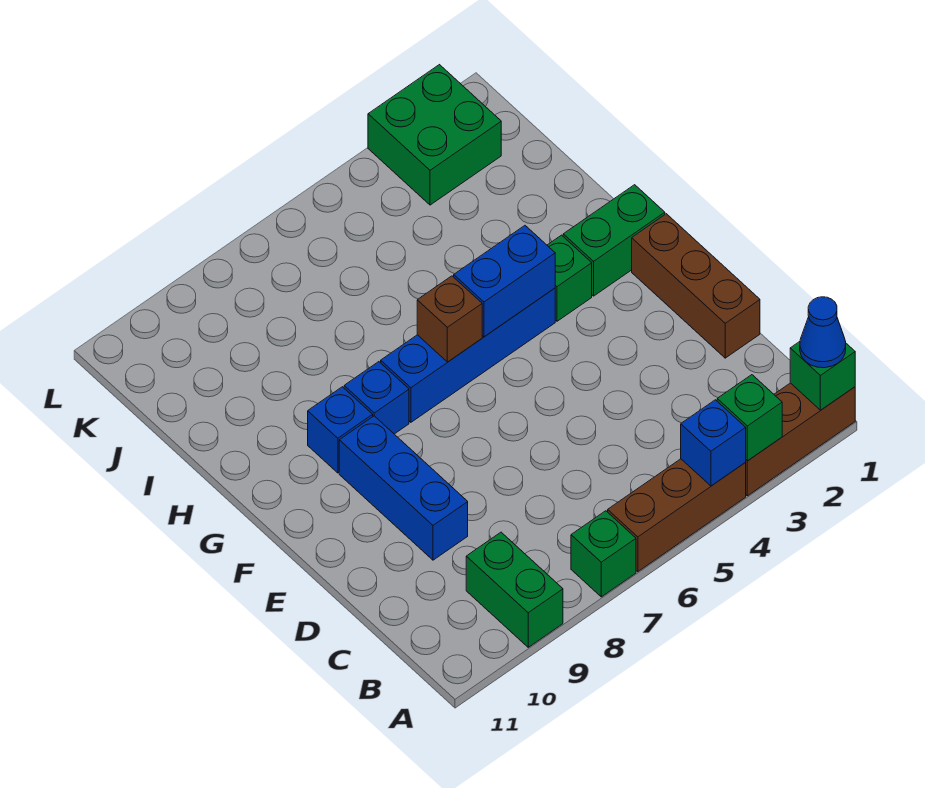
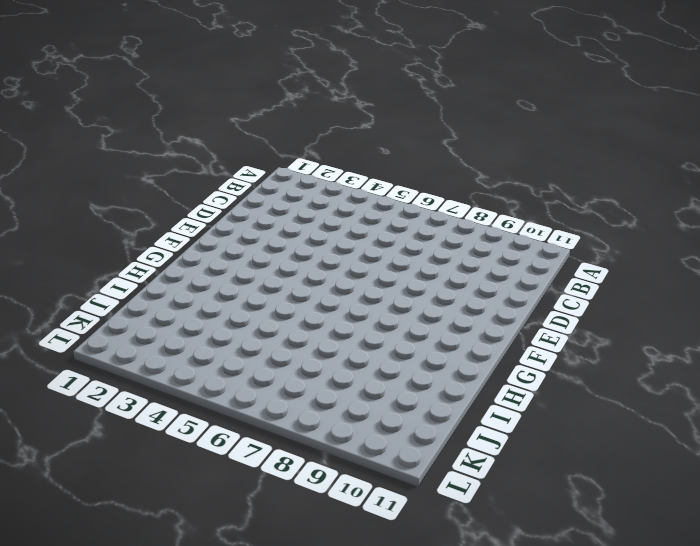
none -> brown brick A1:A3 level 1
none -> brown brick A4:A6 level 1
none -> green brick A7 level 1

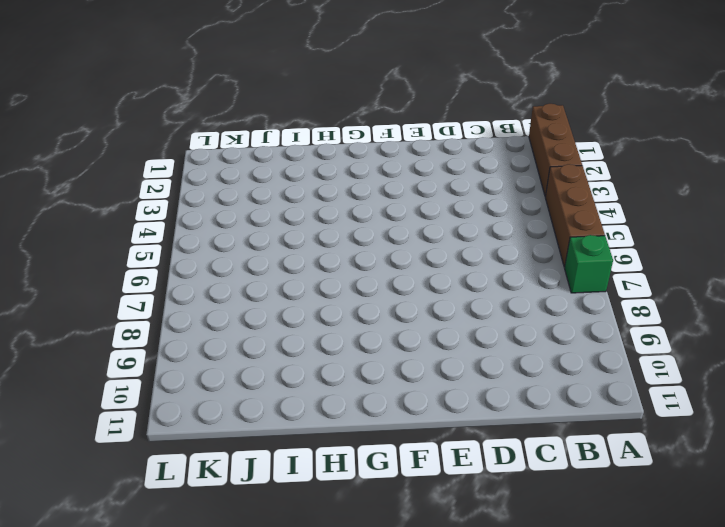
none -> green brick A9:B9 level 1
none -> brown brick D1:F1 level 1
none -> blue brick D9:F9 level 1

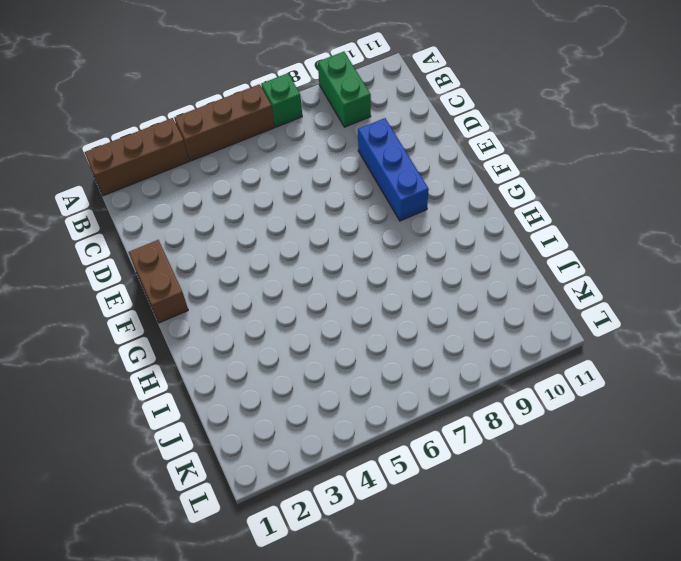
brown brick E1:F1 level 1 -> brown brick D1:F1 level 1
none -> green brick G1:G2 level 1
none -> green brick G3 level 1
none -> blue brick G4:G7 level 1

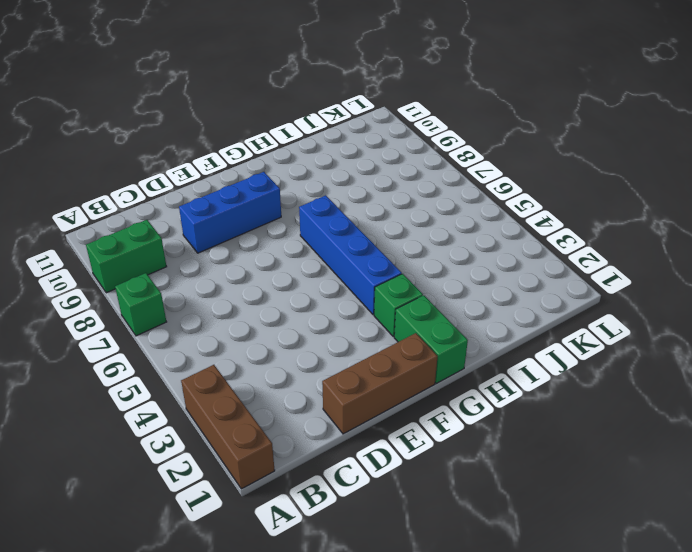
none -> brown brick A4:A6 level 1
none -> blue brick G8 level 1
none -> blue brick G9 level 1

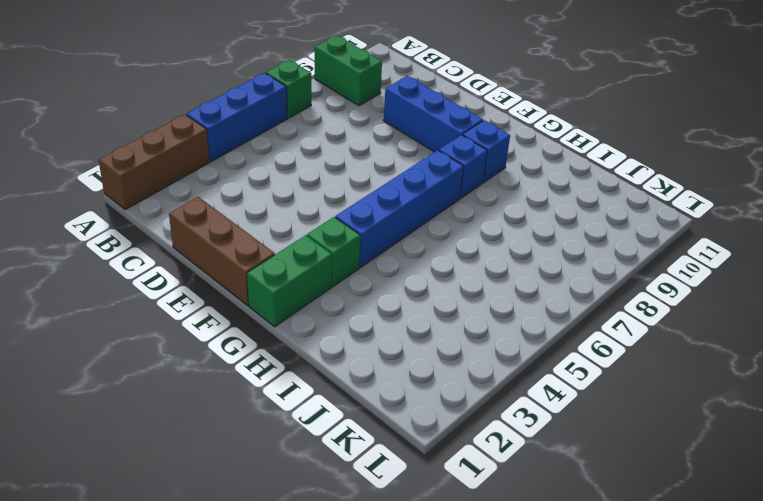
blue brick A4:A6 level 1 -> brown brick A4:A6 level 1
none -> green brick K2:L3 level 1
none -> green brick A1 level 2
none -> green brick A3 level 2

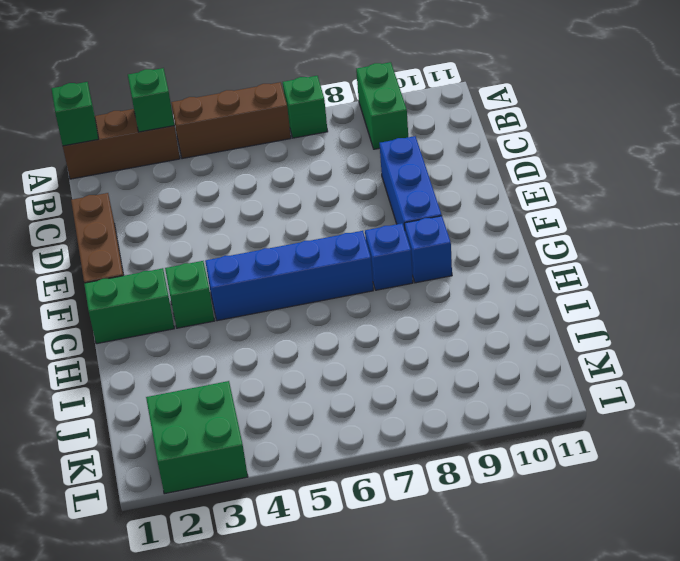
none -> blue brick A4 level 2
none -> blue brick G4:G5 level 2
none -> brown brick G6 level 2

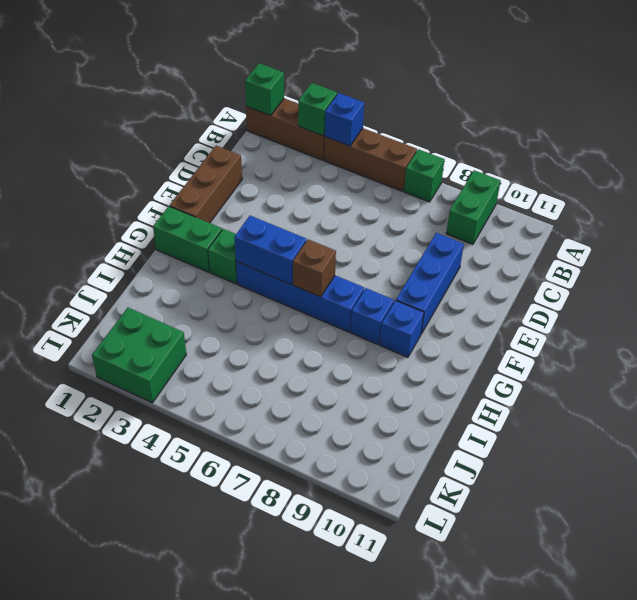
none -> blue cone A1 level 3

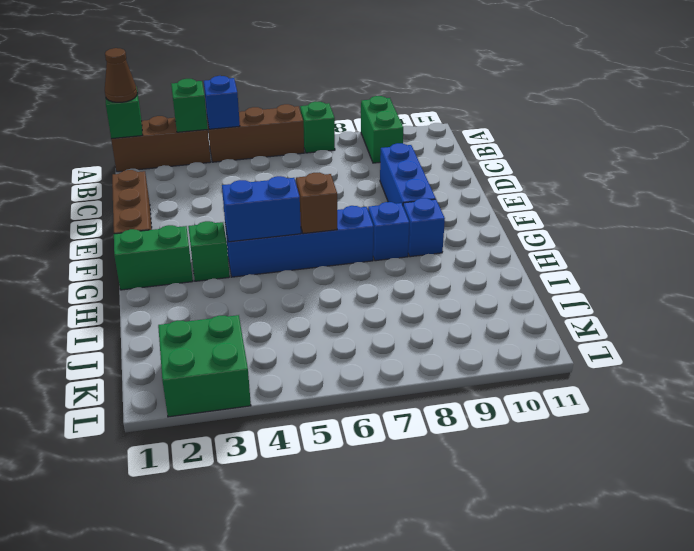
brown cone A1 level 3 -> blue cone A1 level 3

